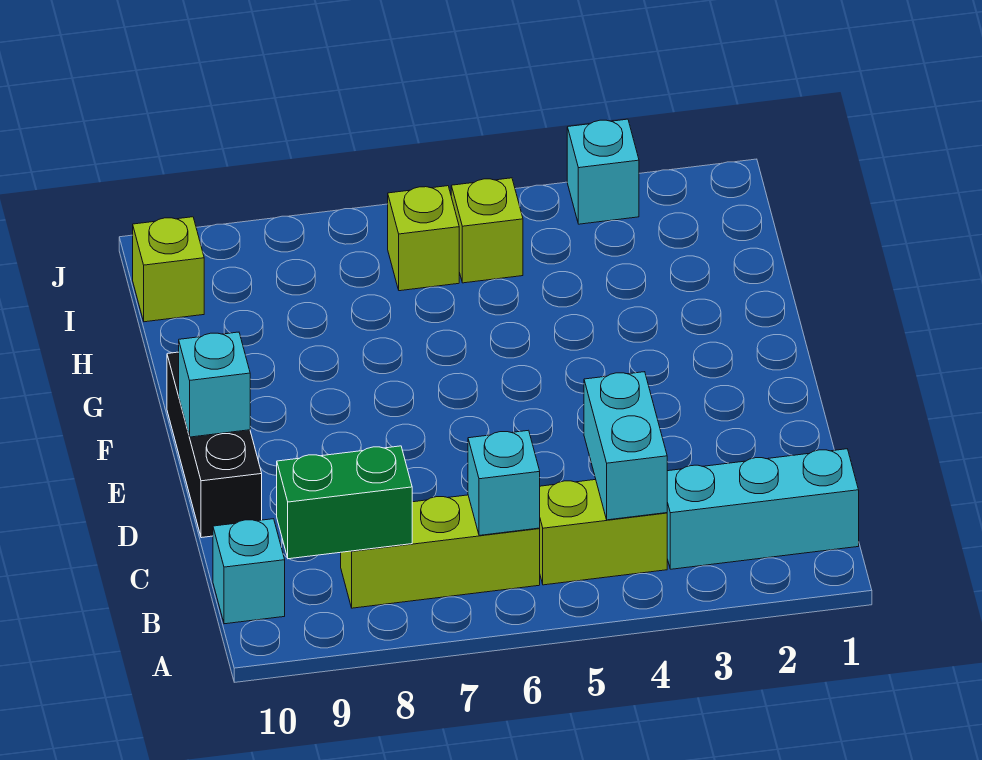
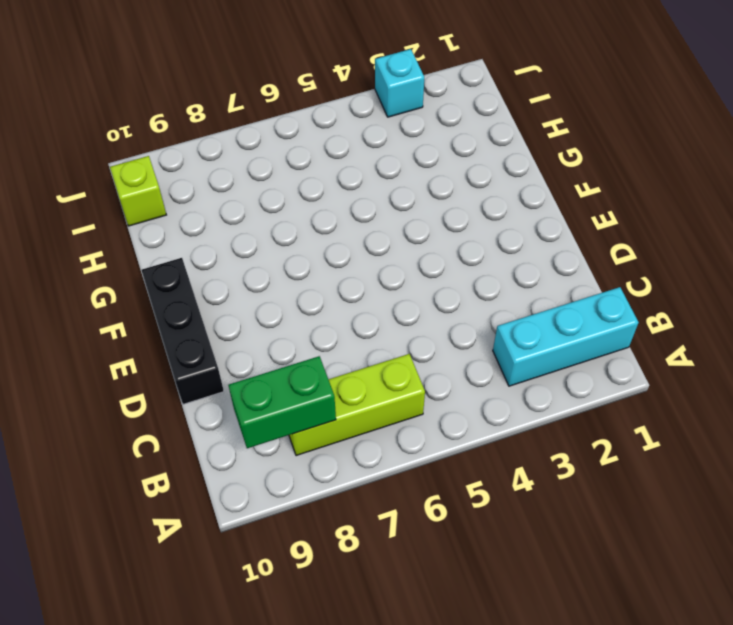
none -> lime brick B4:B5 level 1
none -> cyan brick B10 level 1
none -> lime brick I5 level 1

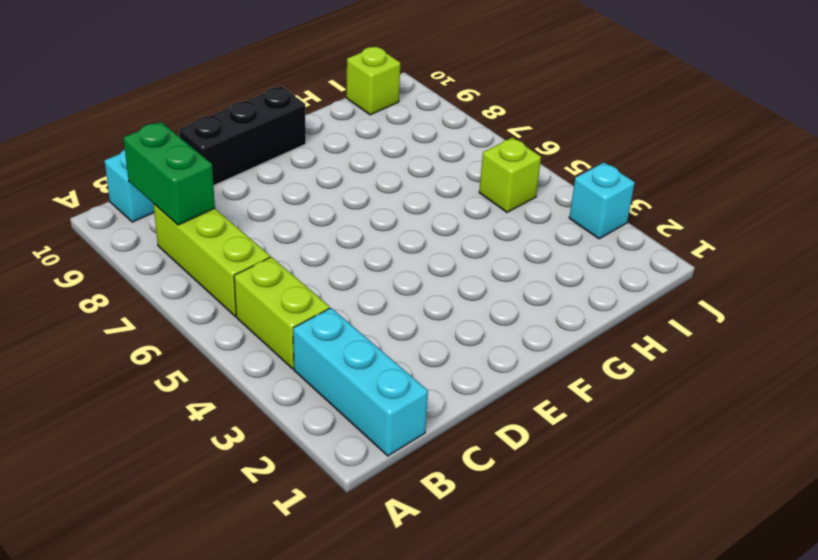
none -> lime brick I6 level 1
none -> cyan brick B4:C4 level 2
none -> cyan brick B6 level 2

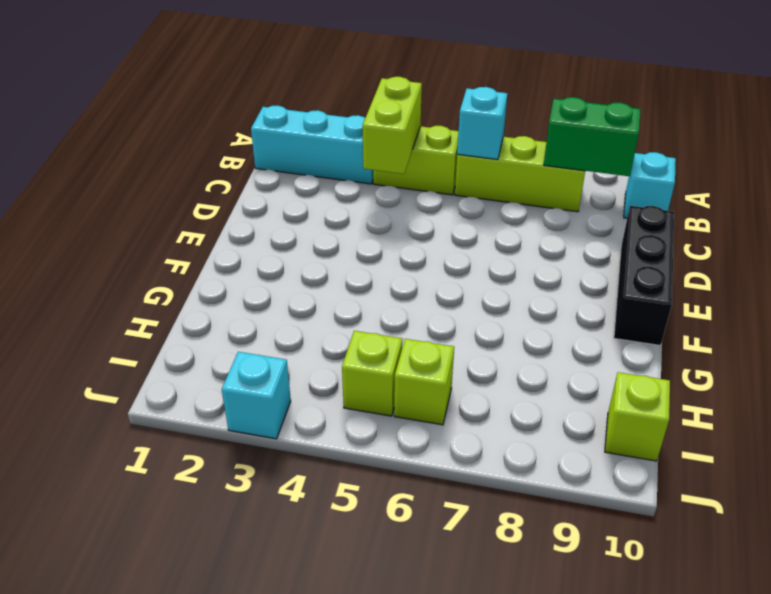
lime brick B4:C4 level 2 -> cyan brick B4:C4 level 2
none -> cyan brick E10 level 2

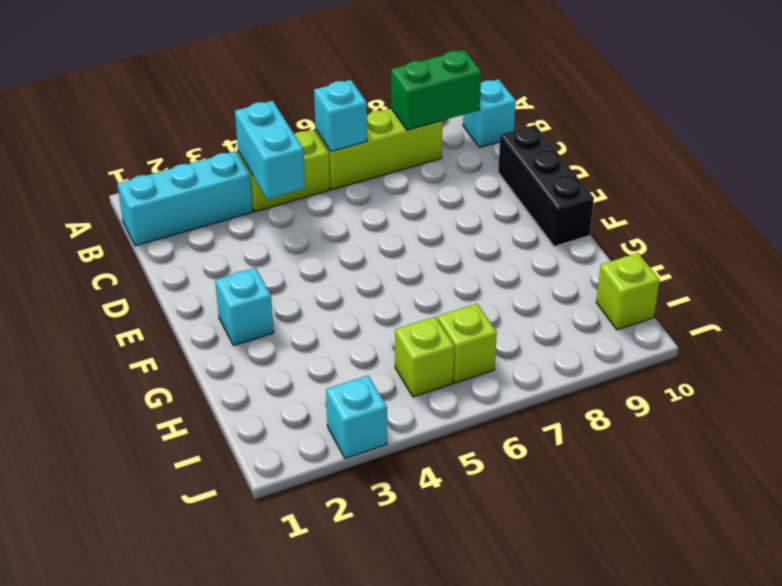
cyan brick F2 level 1 -> cyan brick E10 level 2

